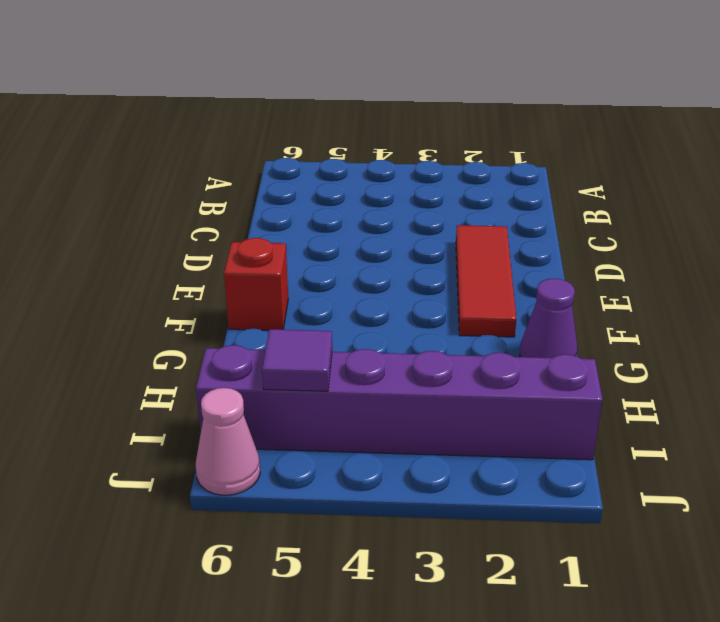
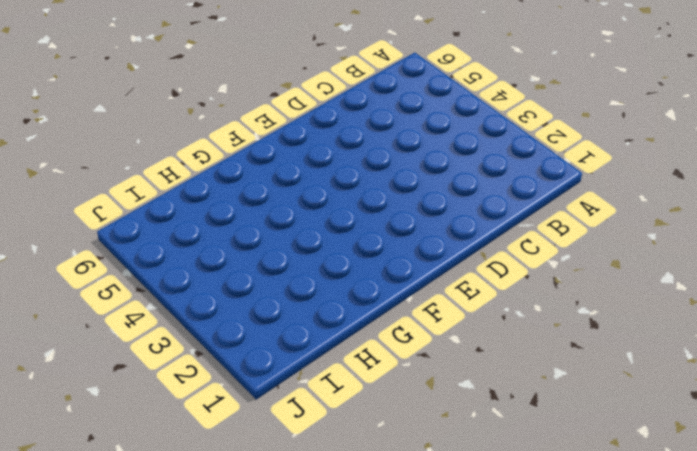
none -> red tile D2:F2 level 1
none -> red brick F6 level 1

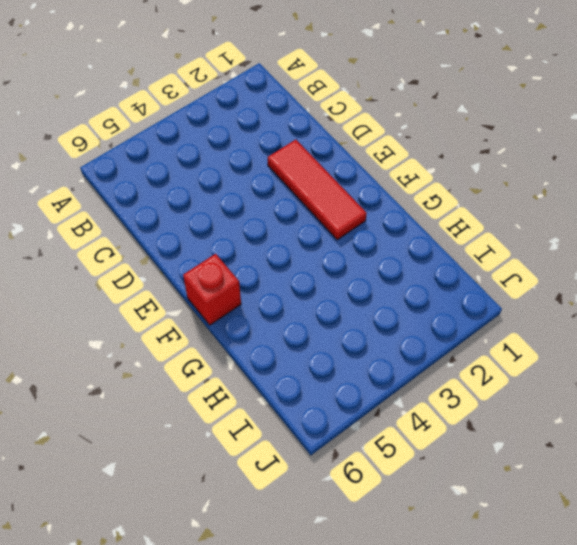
none -> purple cone G1 level 1
none -> purple brick I1:I6 level 1

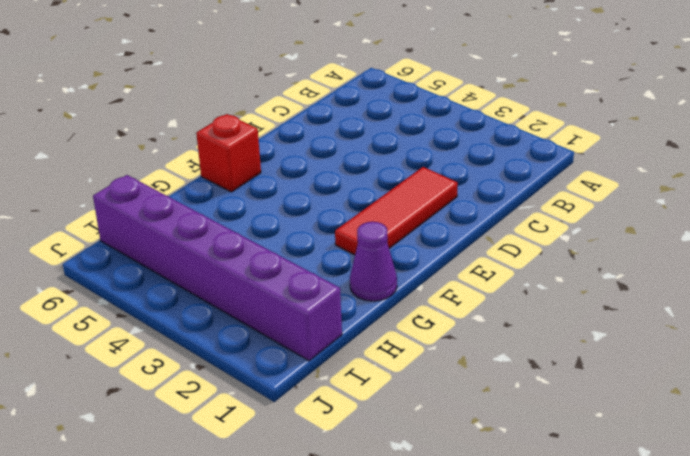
none -> pink cone J6 level 1
none -> purple tile I5 level 2

